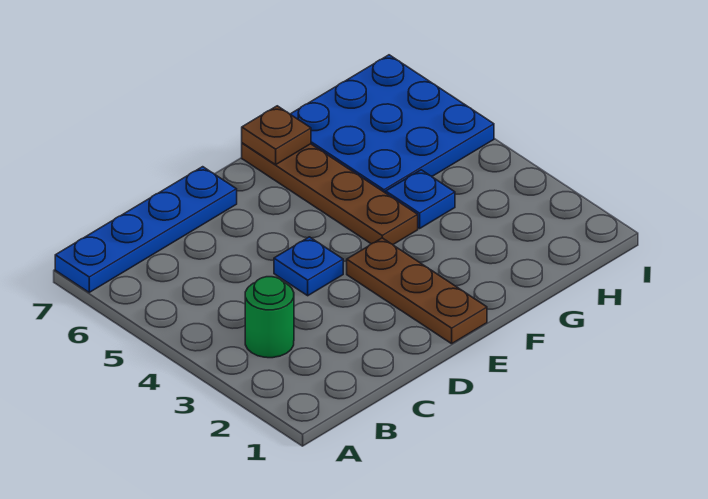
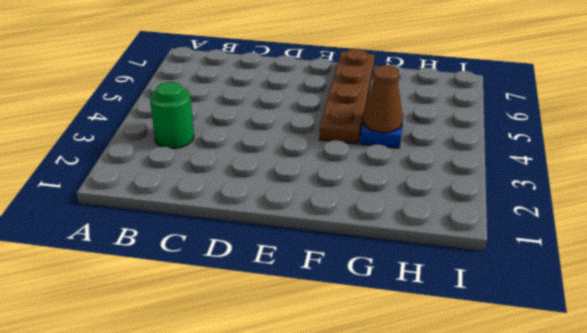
brown cone G4 level 2 -> none
none -> blue plate A7:D7 level 1
none -> blue plate D4 level 1

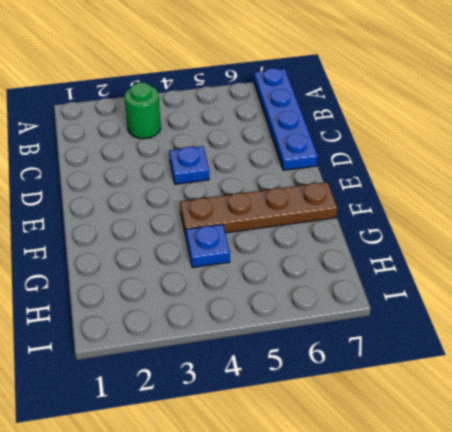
none -> brown plate E1:E3 level 1
none -> blue plate G5:I7 level 1

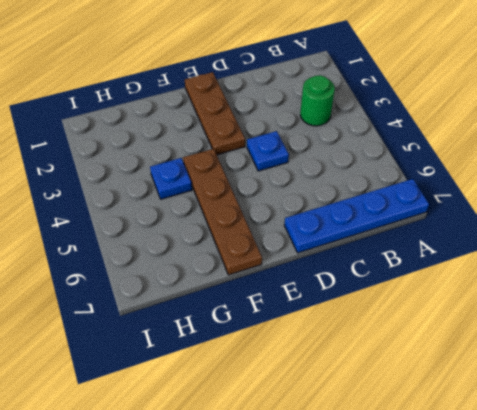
none -> blue plate G5:I7 level 1
none -> brown plate F7 level 2

